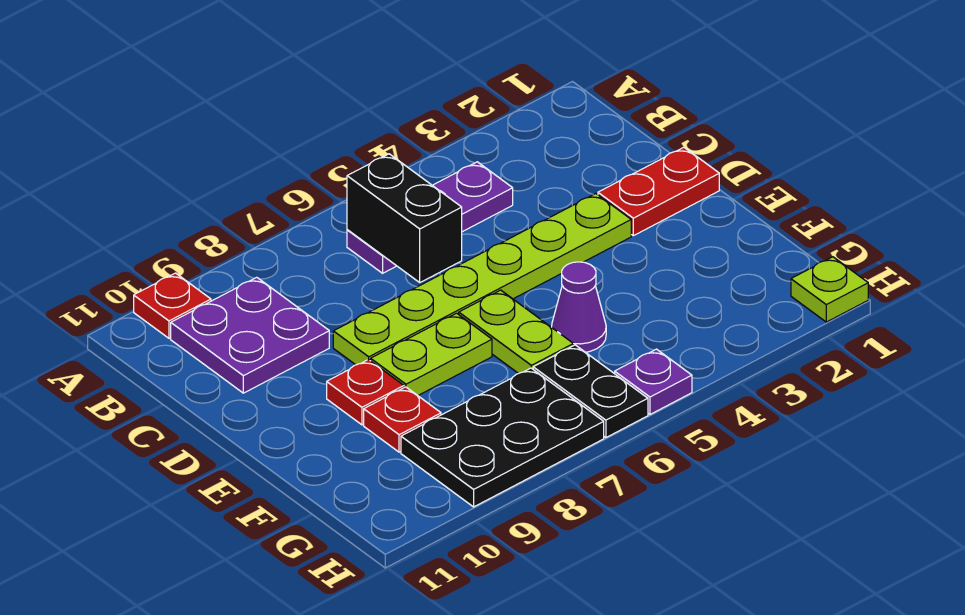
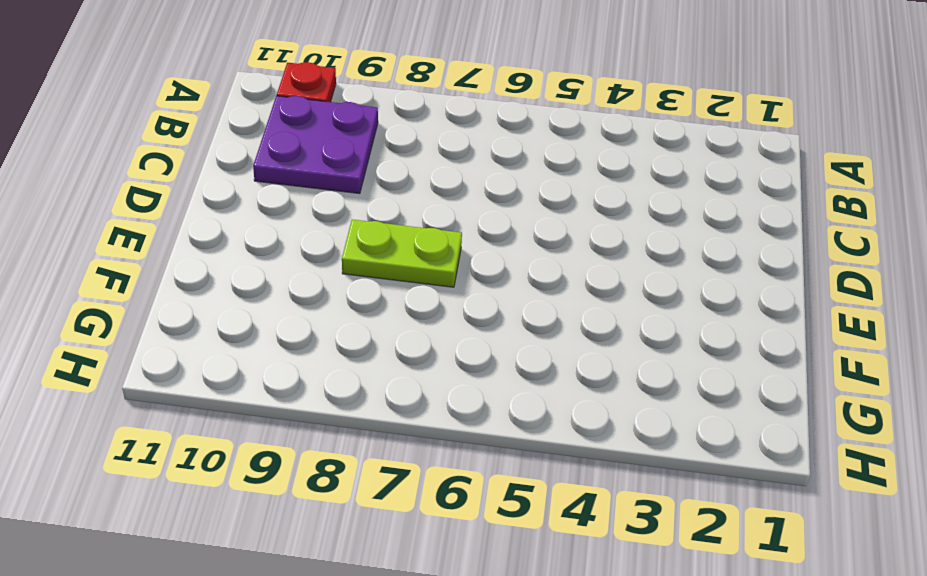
none -> purple plate B4:B6 level 1
none -> red plate D1:D2 level 1
none -> lime plate D3:D8 level 1

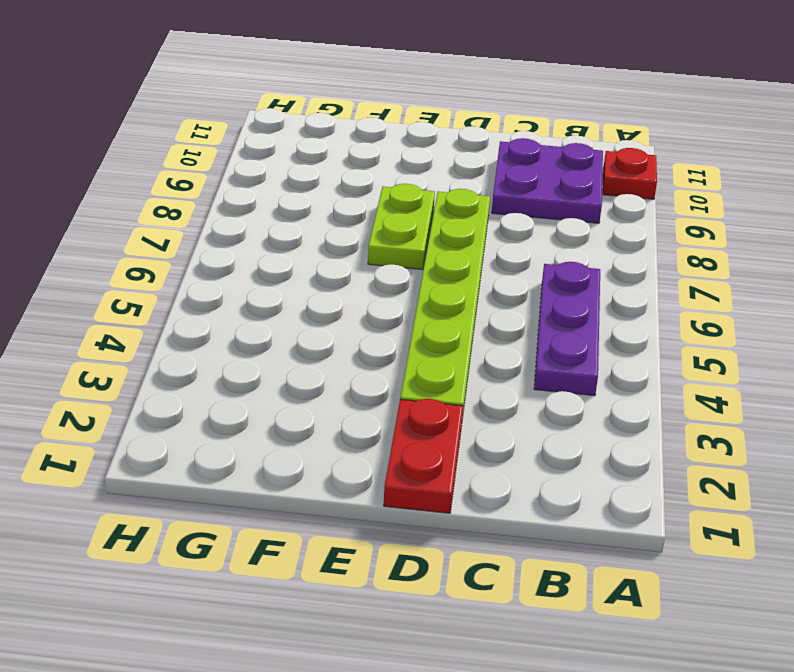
none -> lime plate E6:F6 level 1
none -> red plate E9 level 1
none -> purple cone F5 level 1

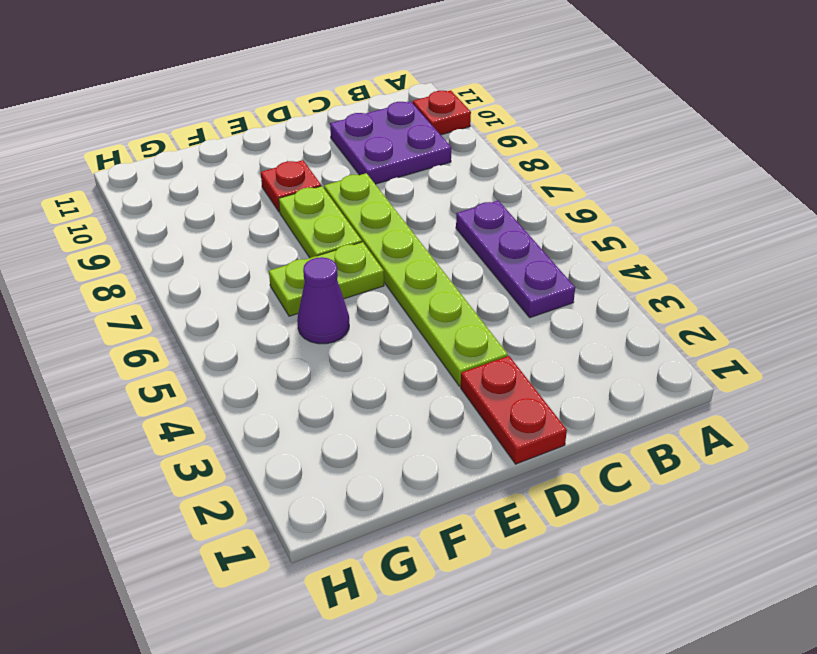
none -> red plate F9 level 1
none -> black plate G6:H6 level 1
none -> black plate G7:H9 level 1

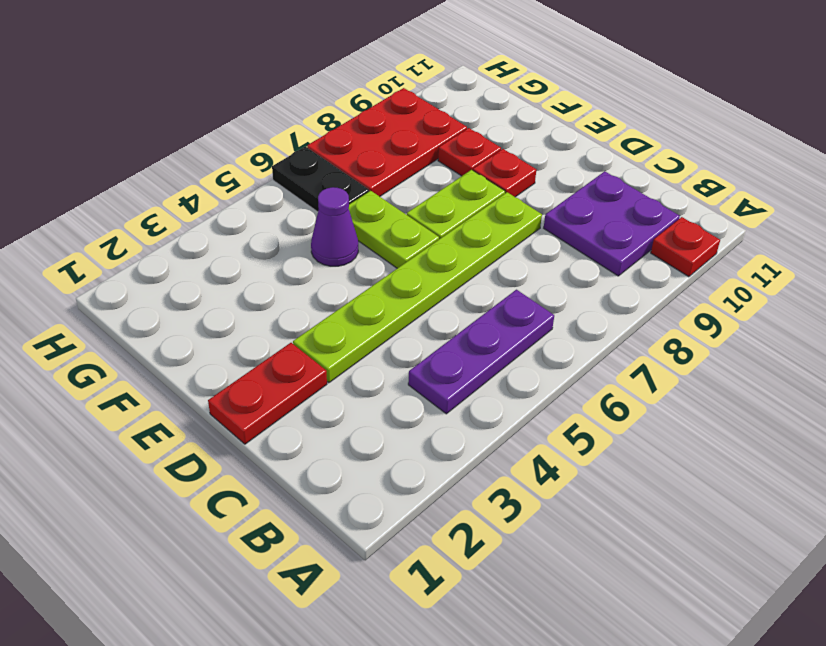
red plate G7:H9 level 1 -> black plate G7:H9 level 1
none -> lime plate H1 level 1
none -> purple plate H5 level 1
none -> black brick B6:C6 level 2

